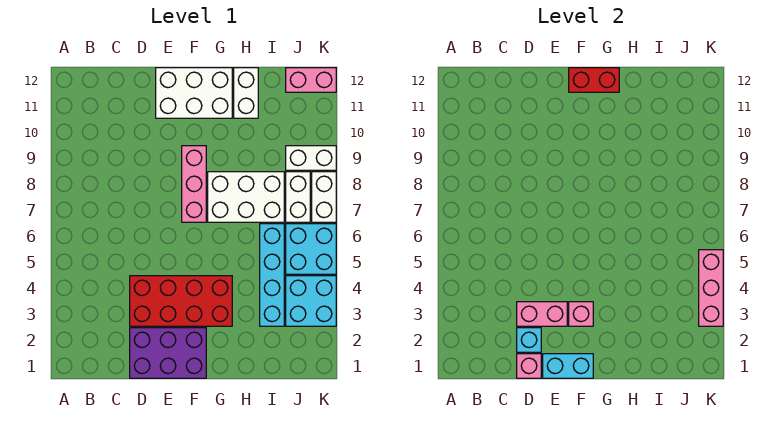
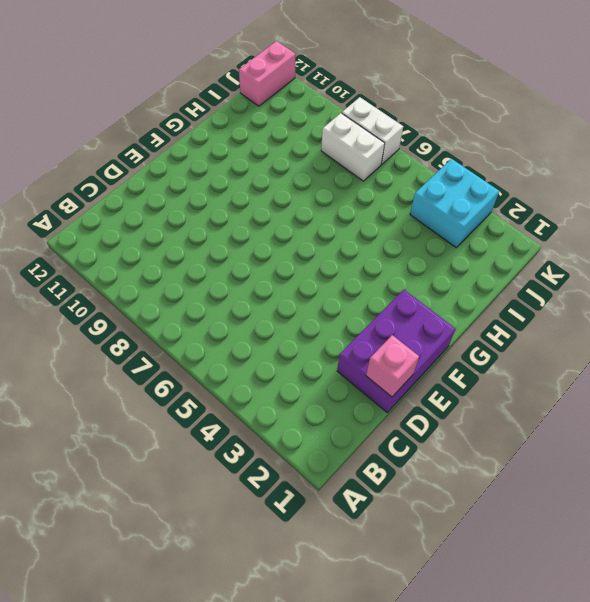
none -> red brick D3:G4 level 1
none -> white brick E11:G12 level 1
none -> pink brick F7:F9 level 1

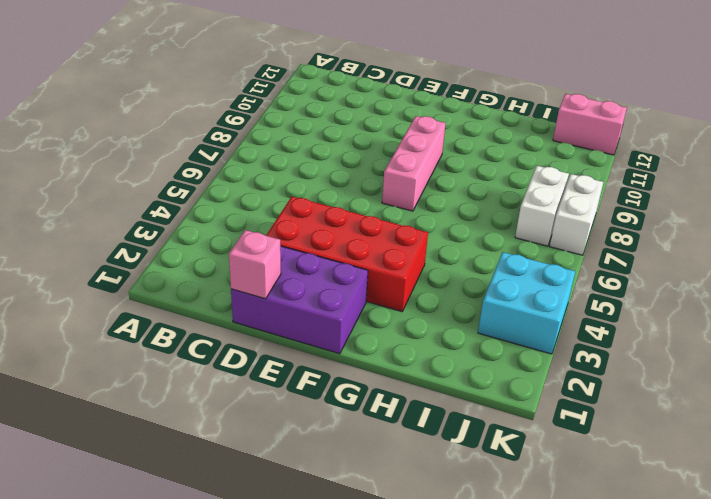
none -> white brick E11:G12 level 1
none -> white brick G7:I8 level 1
none -> white brick H11:H12 level 1

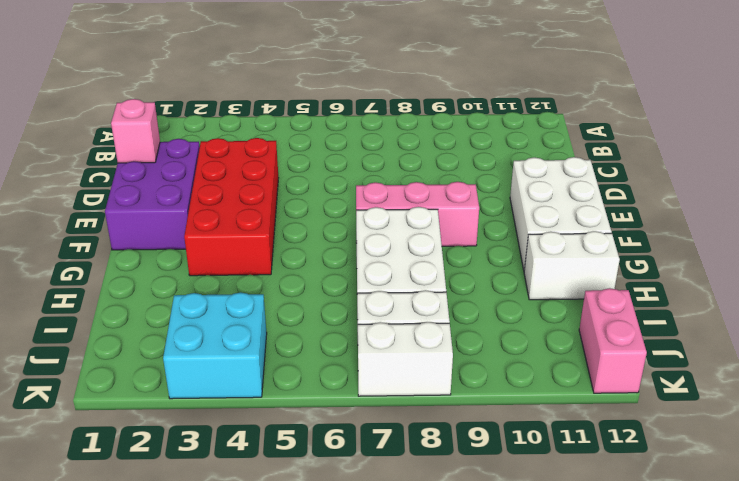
none -> cyan brick I3:I6 level 1
none -> cyan brick J5:K6 level 1
none -> white brick J9:K9 level 1

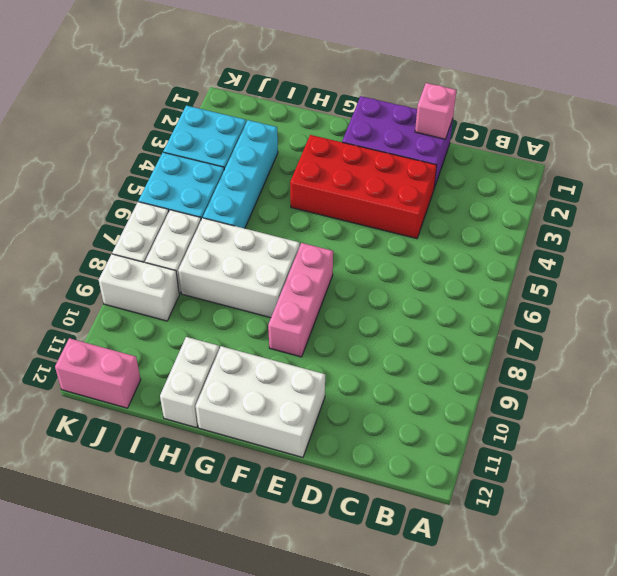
none -> cyan brick D2 level 2
none -> pink brick D3:E3 level 2
none -> cyan brick E1:F1 level 2

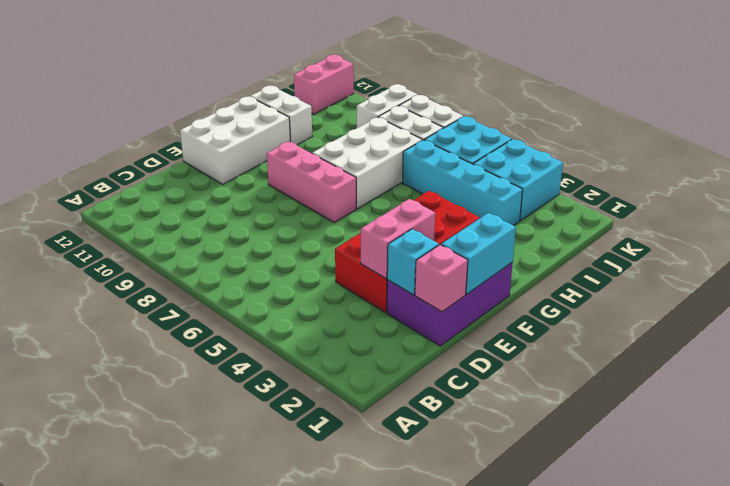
none -> pink brick F3 level 2
none -> red brick F12:G12 level 2
none -> pink brick K3:K5 level 2

